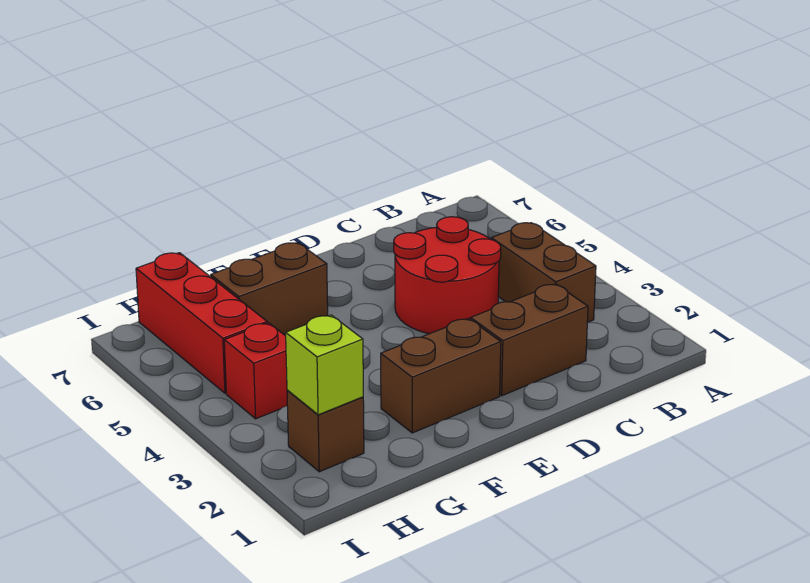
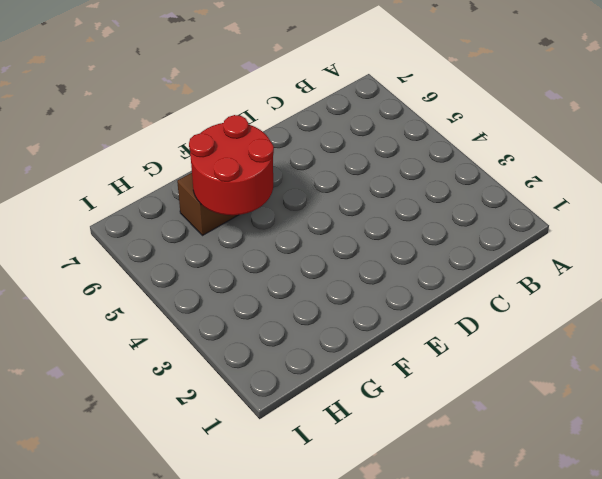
red round brick F5:G6 level 2 -> red round brick C4:D5 level 1
none -> brown brick B3:B4 level 1
none -> brown brick C2:D2 level 1

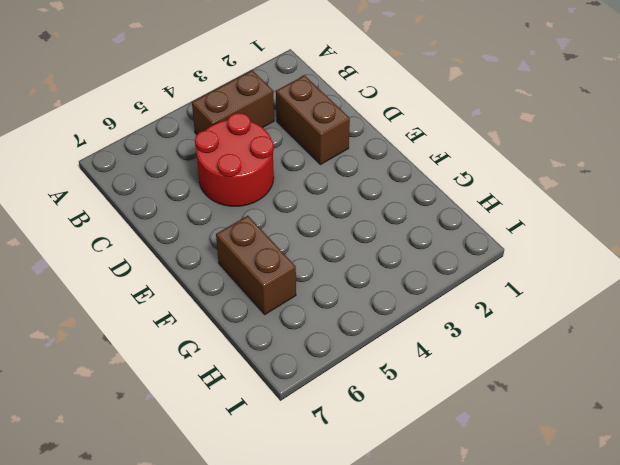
none -> brown brick E2:F2 level 1
none -> brown brick H2 level 1

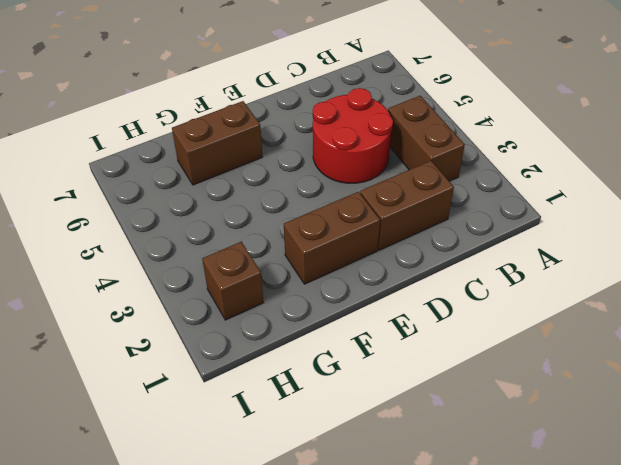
none -> red brick H4 level 1
none -> red brick H5:H7 level 1

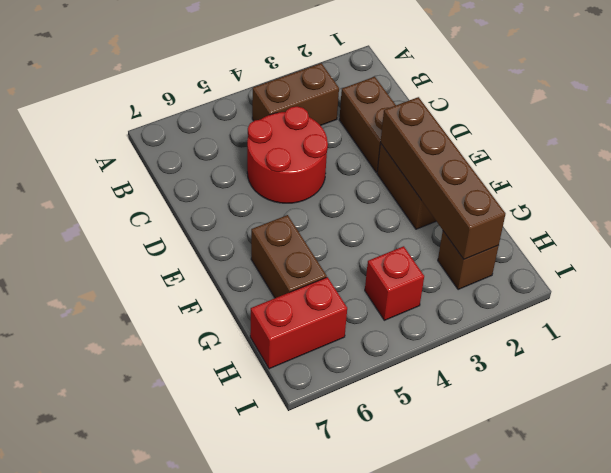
brown brick E2:H2 level 2 -> lime brick H2 level 2
red brick H6:H7 level 1 -> red brick H5:H7 level 1

